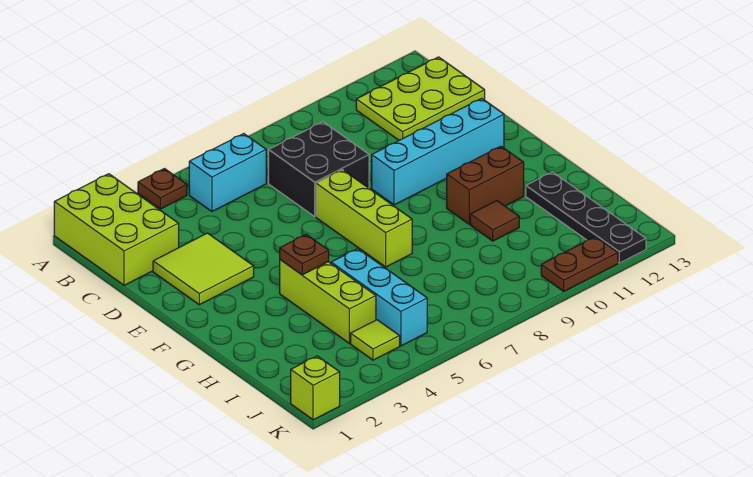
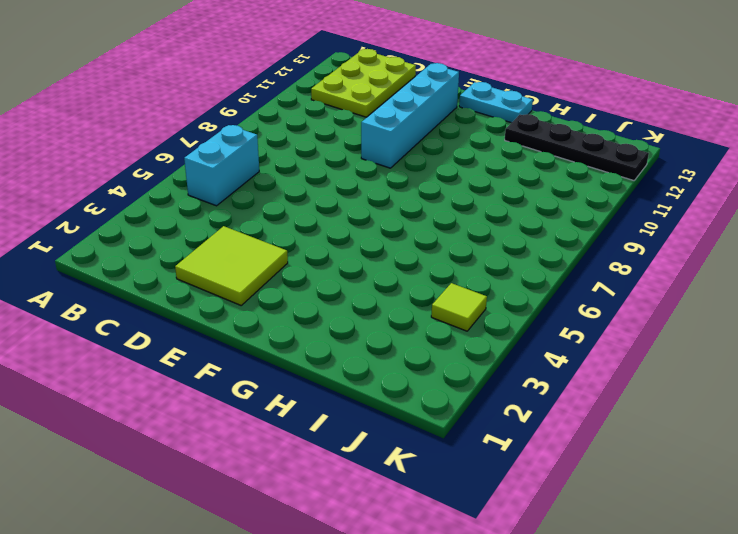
cyan plate F13:G13 level 1 -> none
none -> lime brick A1:C2 level 1
none -> brown plate A4 level 1
none -> black brick C7:D8 level 1

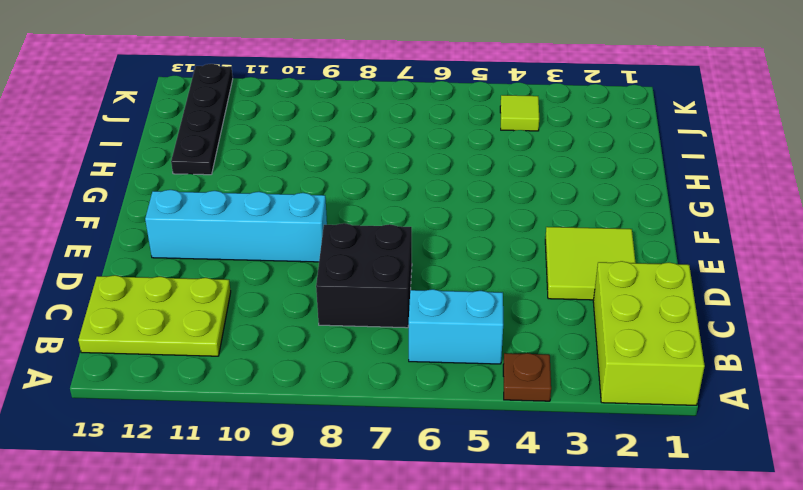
none -> lime brick E7:G7 level 1
none -> lime brick G4:I4 level 1
none -> brown brick G10:G11 level 1

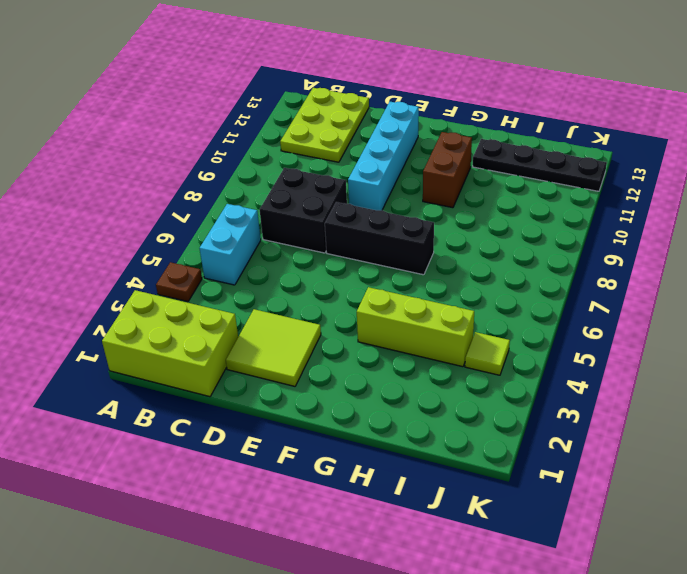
black brick E7:G7 level 1 -> lime brick E7:G7 level 1
none -> cyan brick H5:J5 level 1
none -> brown tile H10 level 1
none -> lime brick K1 level 1

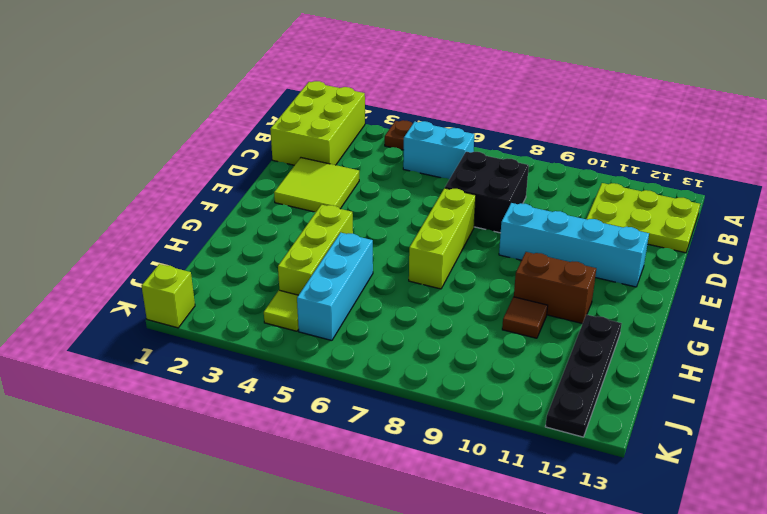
none -> brown plate K10:K11 level 1
none -> brown plate G4 level 2

